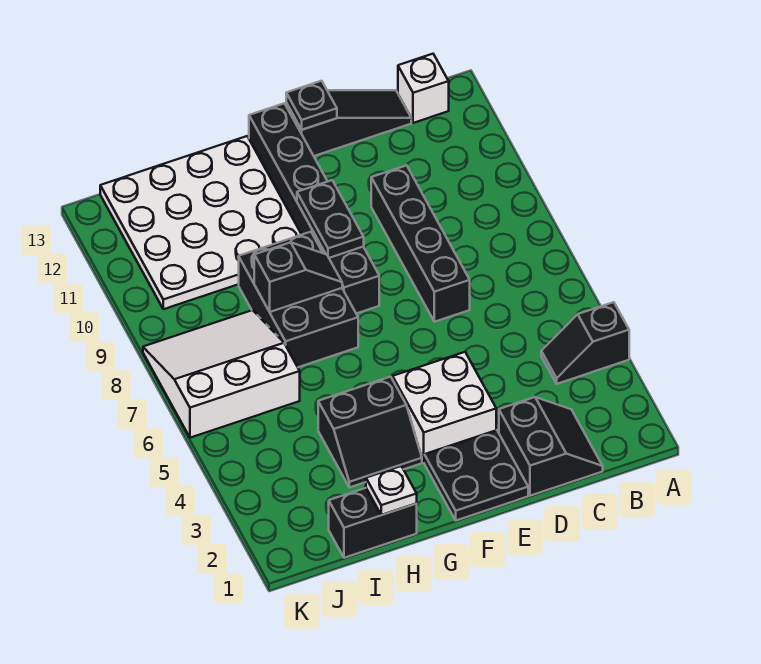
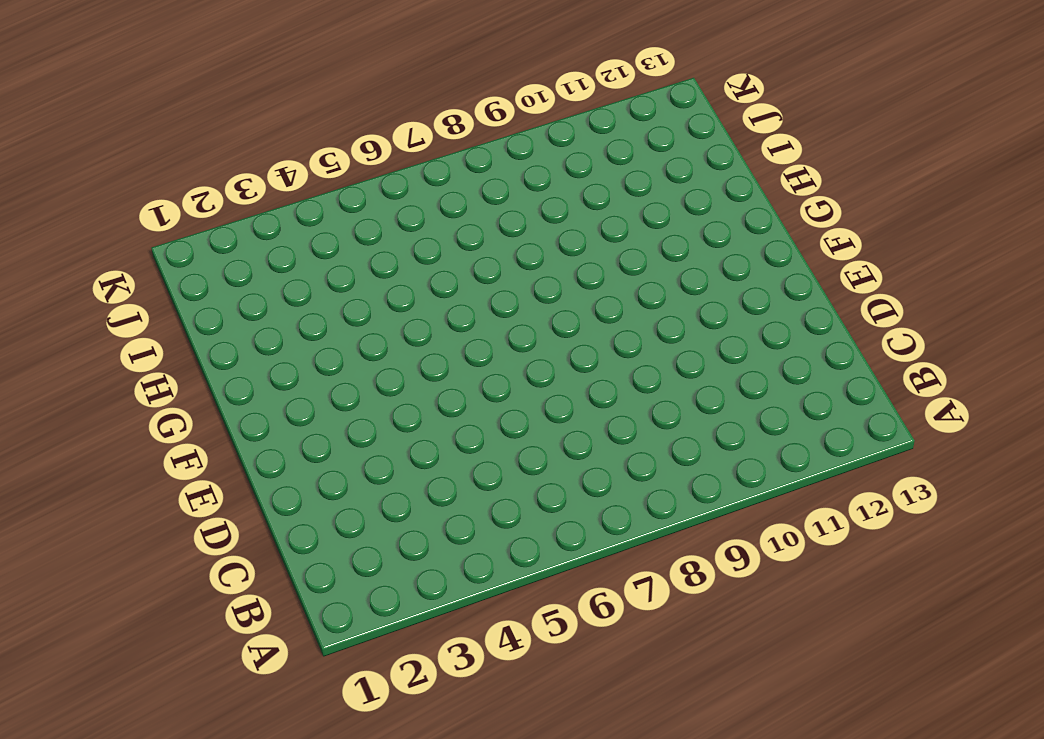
none -> black slope A4:B4 level 1 top A
none -> white brick B13 level 1
none -> black slope C1:D2 level 1 top D

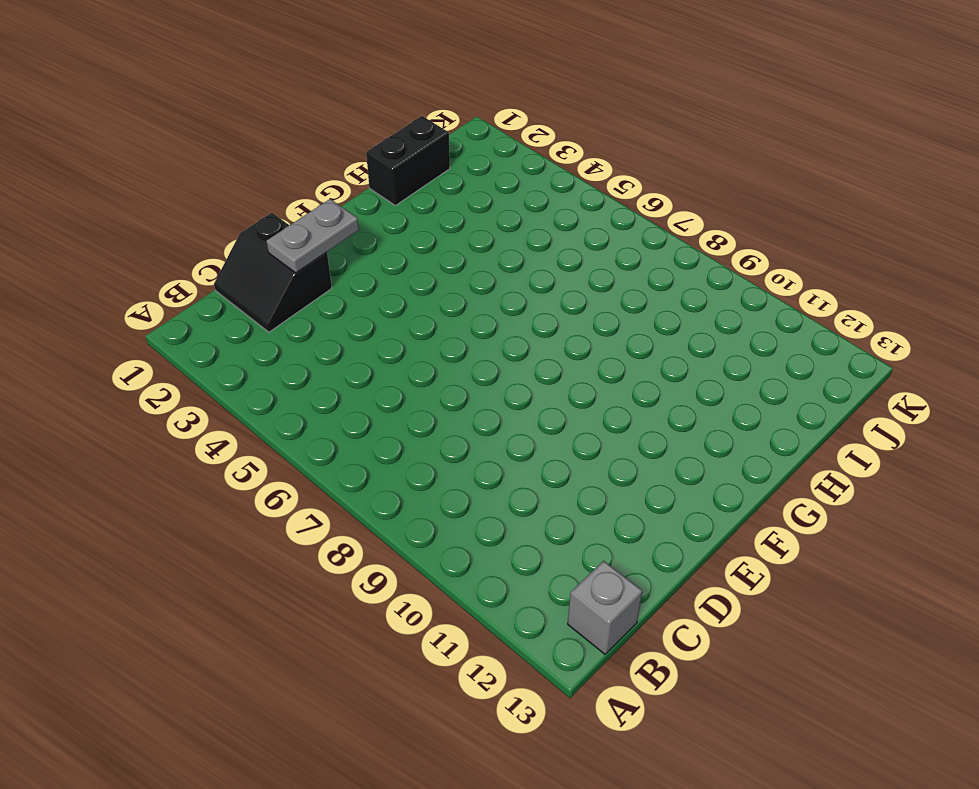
grey brick B13 level 1 -> white brick B13 level 1
grey plate D2:E2 level 2 -> none
none -> black slope A4:B4 level 1 top A
none -> black slope C13:E13 level 1 top E
none -> black brick D7:D10 level 1

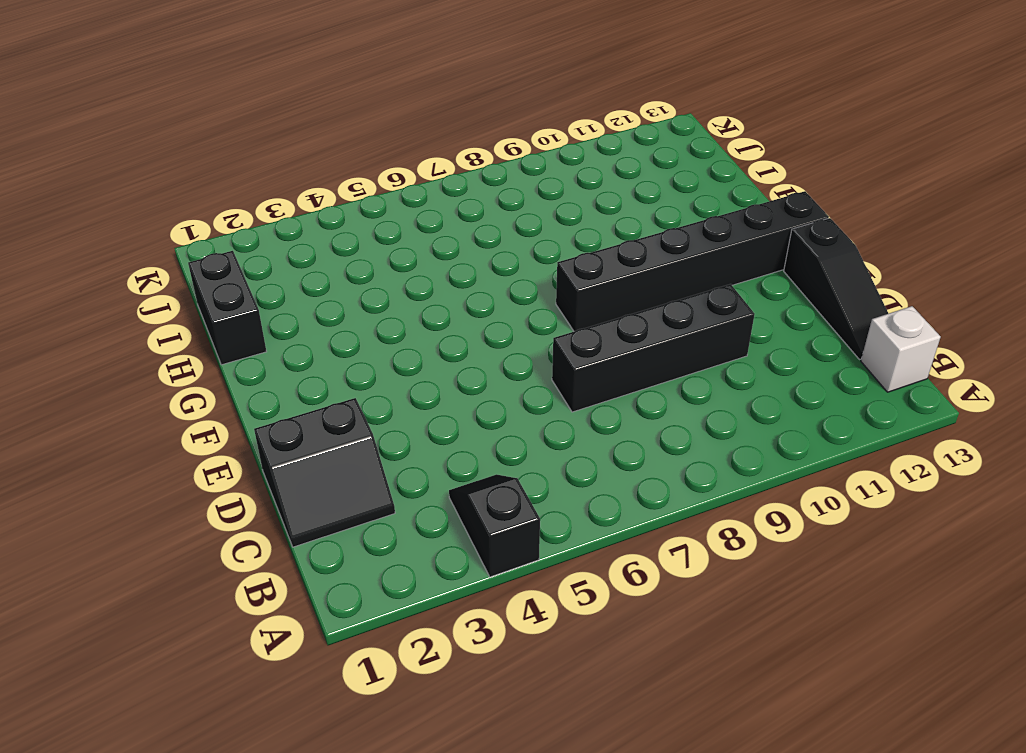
none -> black plate E1:F2 level 1
none -> white brick E3:F4 level 1
none -> black slope G3:H4 level 1 top 4

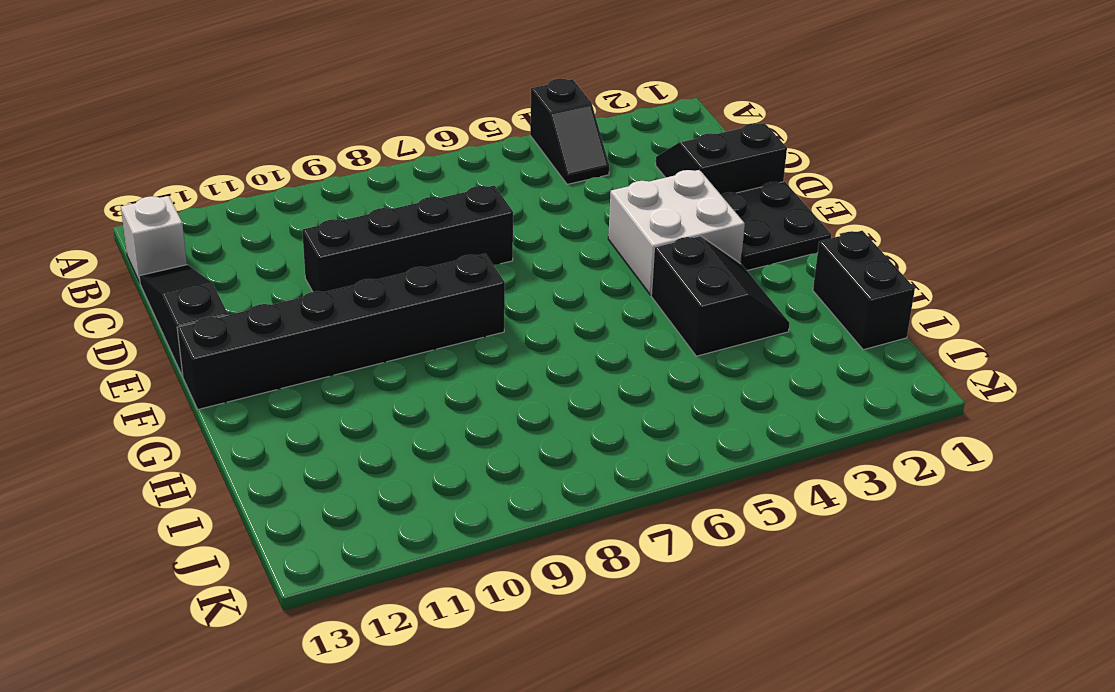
none -> black brick G7:H9 level 1
none -> white plate G10:J13 level 1
none -> white slope I6:K8 level 1 top 6

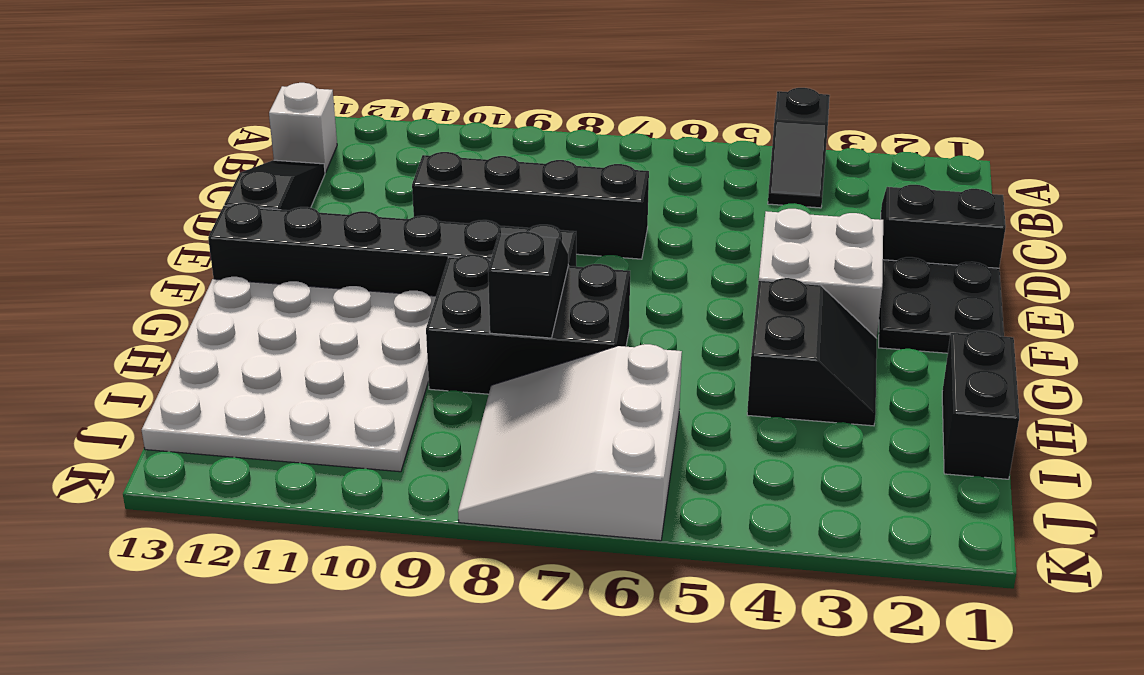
none -> black plate E13 level 2
none -> black plate F9:F10 level 2
none -> white plate H1 level 2

